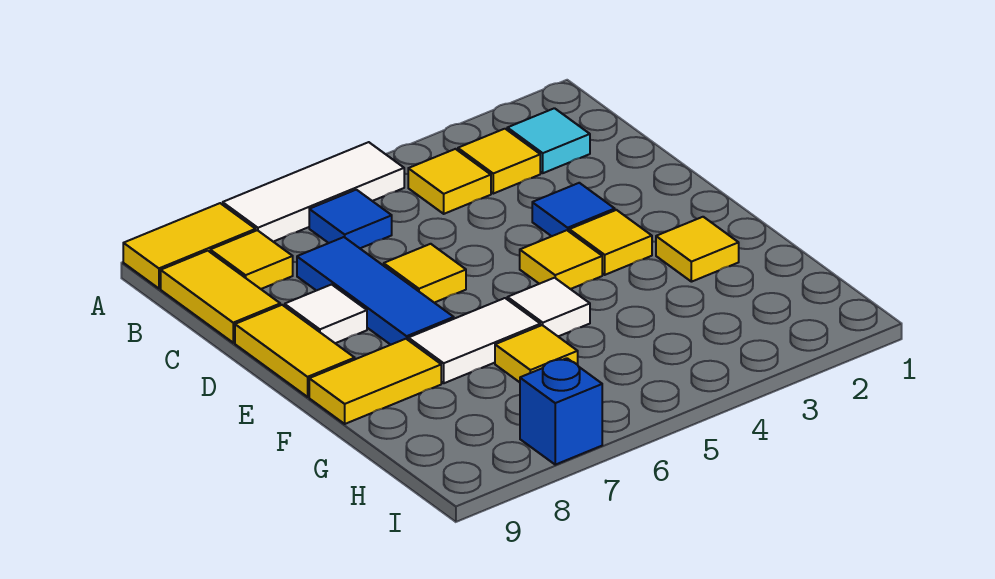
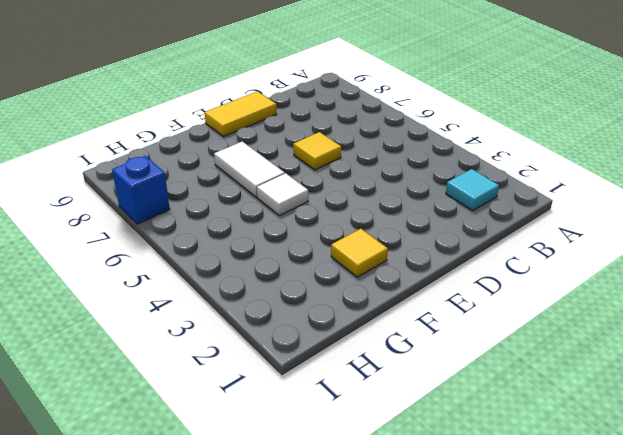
none -> white tile A5:A7 level 1
none -> yellow tile A8:A9 level 1
none -> yellow tile B3 level 1

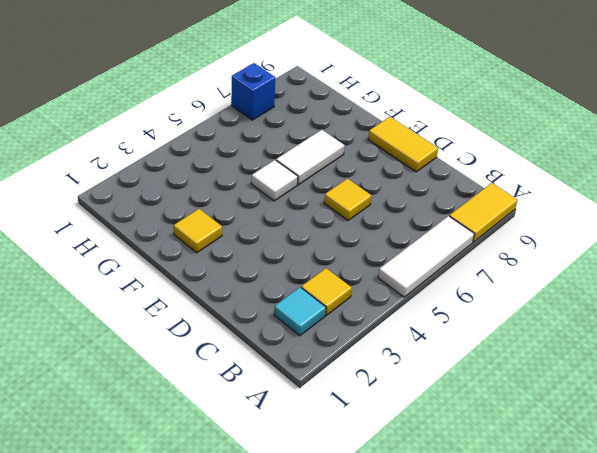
none -> yellow tile B4 level 1
none -> blue tile B6 level 1
none -> yellow tile B8 level 1

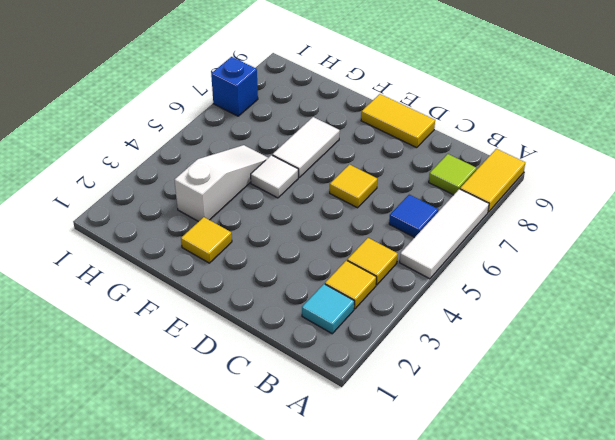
lime tile B8 level 1 -> yellow tile B8 level 1
white slope G3:G5 level 1 top 3 -> none
none -> yellow tile B9:C9 level 1
none -> blue tile C7:E7 level 1
none -> blue tile D3 level 1

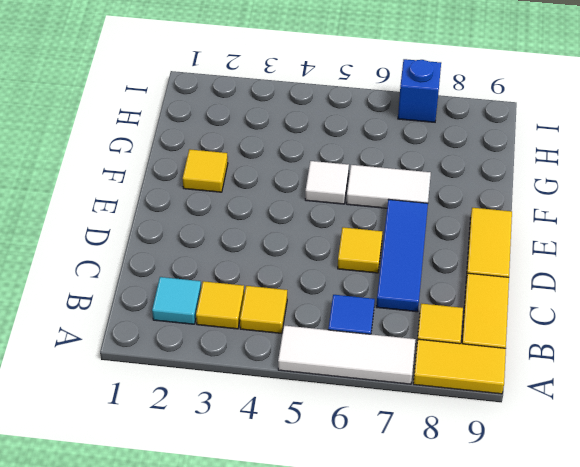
none -> blue tile D3 level 1
none -> white tile D8 level 1
none -> yellow tile E3 level 1

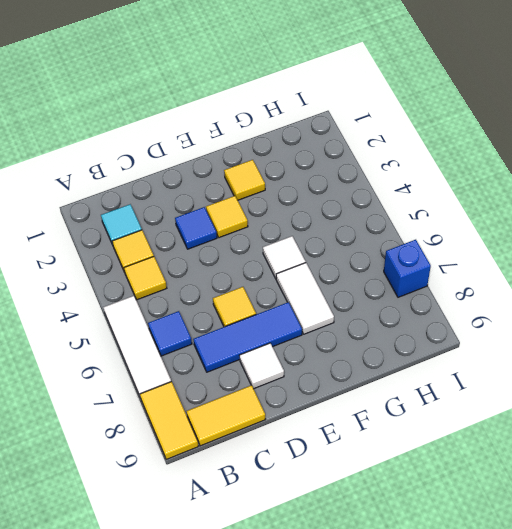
none -> yellow tile B8 level 1
none -> yellow tile D9:E9 level 1
none -> yellow tile E4 level 1

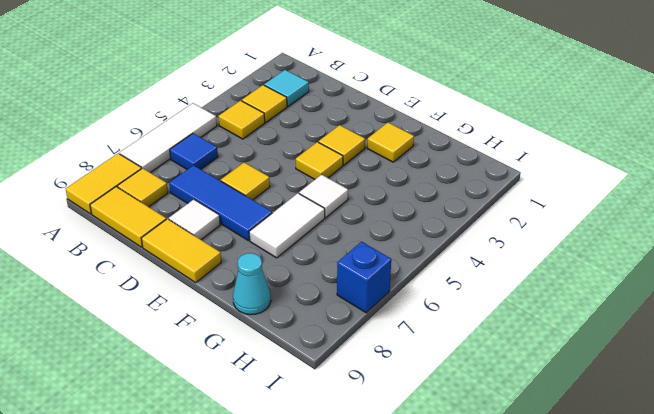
cyan cone G9 level 1 -> none
none -> blue tile D3 level 1
none -> yellow tile F8:F9 level 1
none -> yellow tile G6 level 1

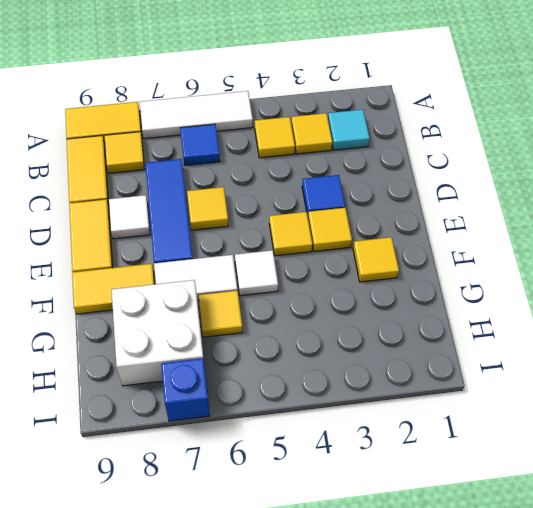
white brick G7:H8 level 1 -> none

